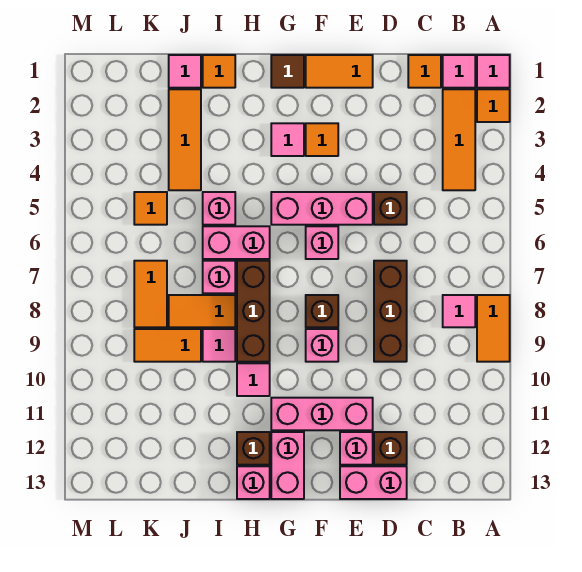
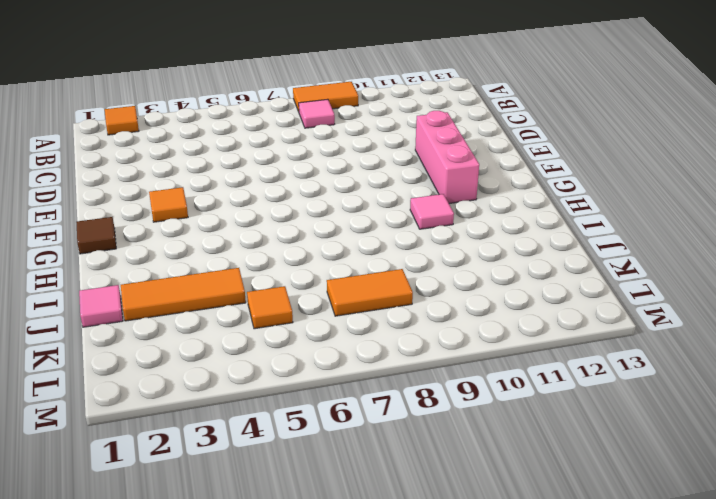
none -> pink tile A1 level 1
none -> pink tile B1 level 1
none -> orange tile B2:B4 level 1
none -> orange tile C1 level 1

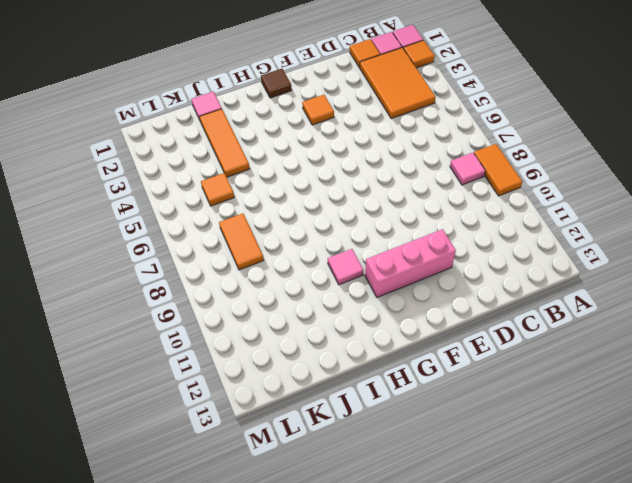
orange tile B2:C4 level 1 -> orange tile B2:B4 level 1
none -> brown brick D5 level 1
none -> brown brick D7:D9 level 1
none -> brown brick D12 level 1
none -> pink brick D13:E13 level 1

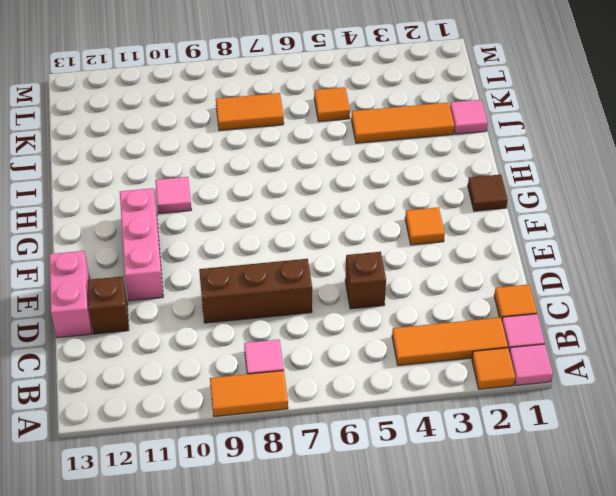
none -> orange tile E1:F1 level 1
none -> pink brick E5:G5 level 1
none -> pink brick E12 level 1
none -> pink brick F6 level 1

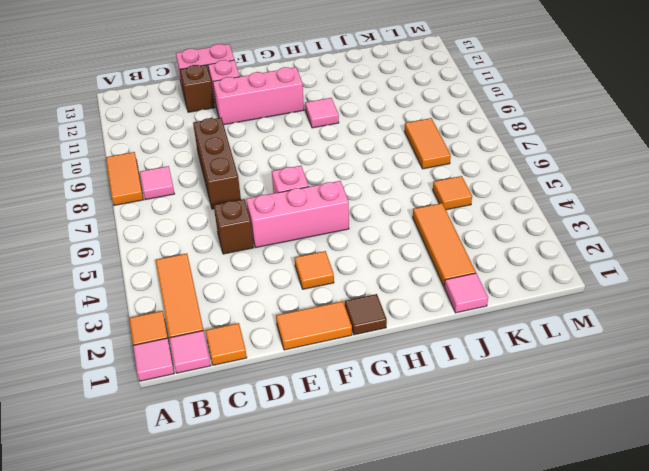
none -> brown brick F8 level 1
none -> pink brick F9 level 1
none -> pink tile G3 level 1
none -> pink brick G12:G13 level 1

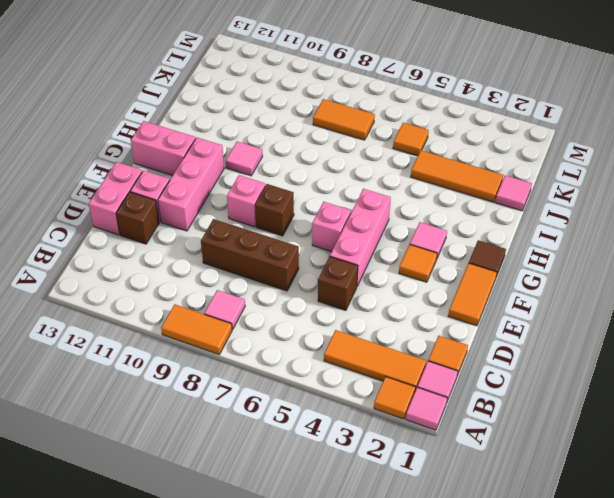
none -> pink brick H6:I6 level 1
none -> brown brick H7:H9 level 1
none -> brown brick H12 level 1
none -> pink brick H13 level 1

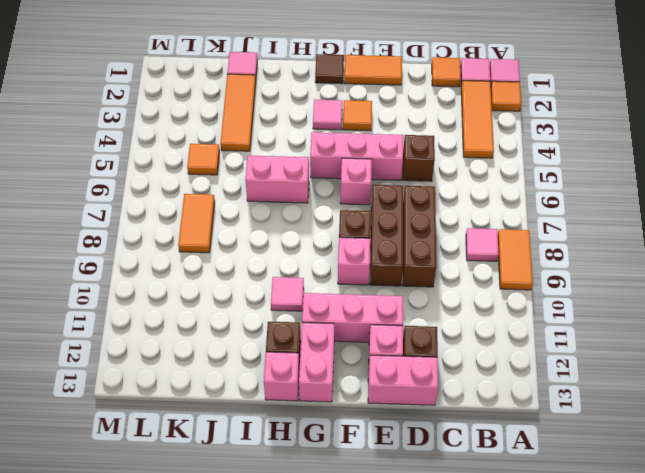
brown brick E7:E9 level 1 -> brown brick H7:H9 level 1
none -> orange tile I1 level 1
none -> pink brick I5 level 1
none -> pink brick I7 level 1
none -> orange tile I8:J8 level 1

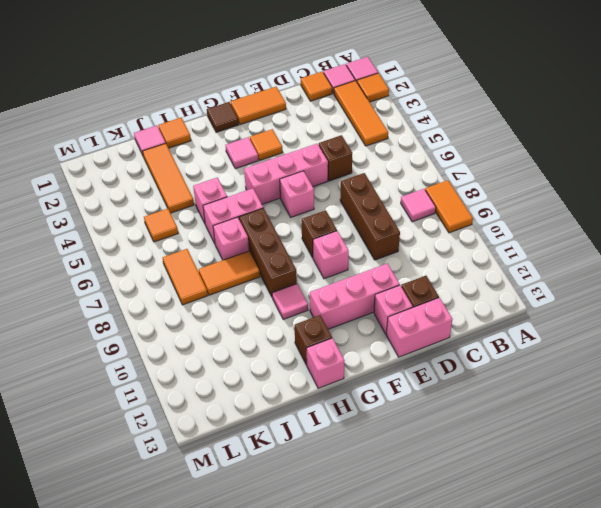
none -> pink brick G12:G13 level 1
none -> pink tile I9 level 1
none -> orange tile J9:K9 level 1

